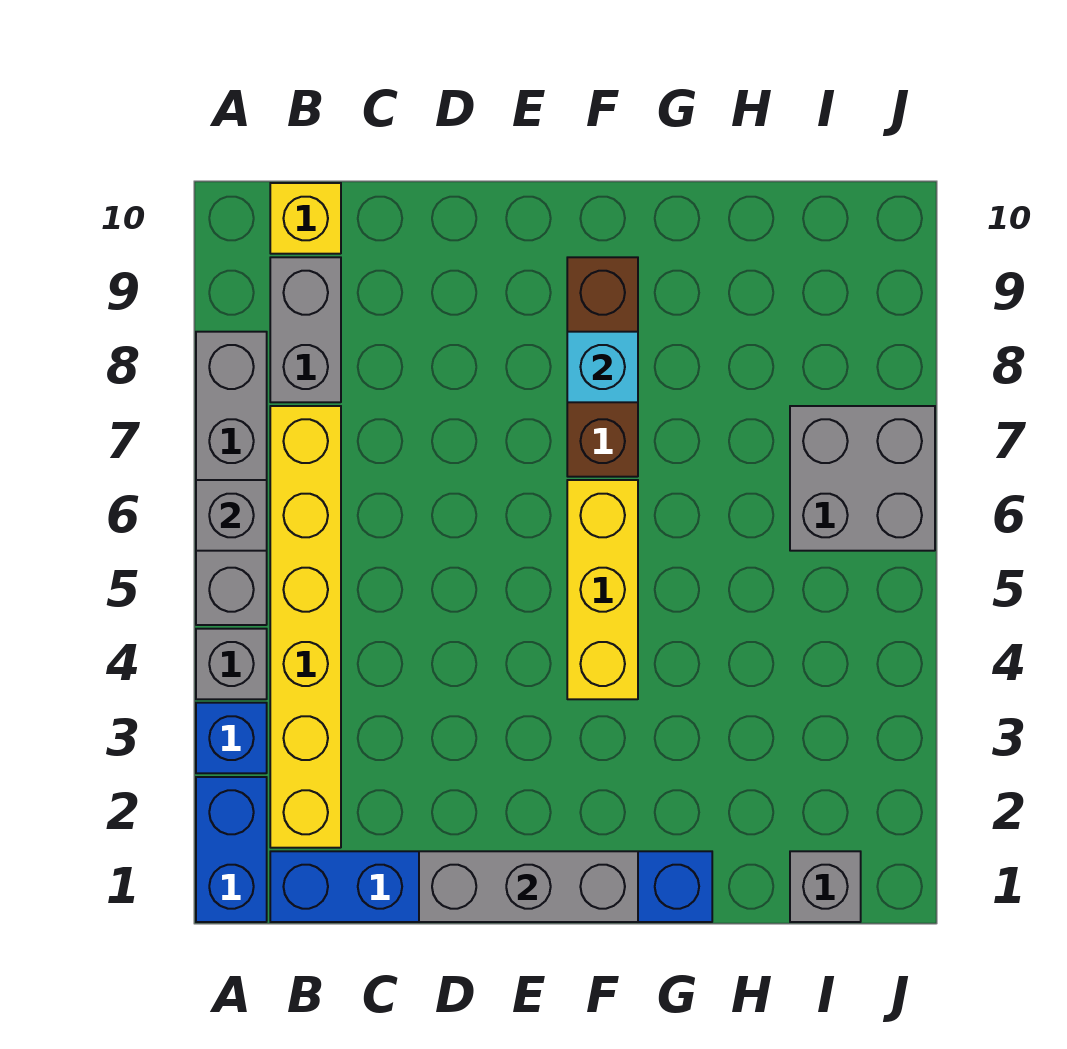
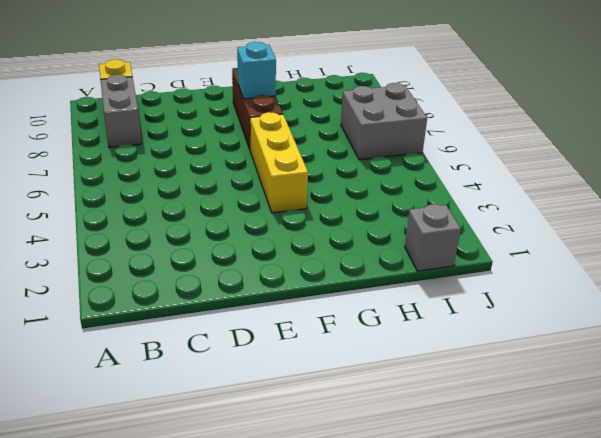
none -> blue brick A1:A2 level 1
none -> blue brick A3 level 1
none -> grey brick A4 level 1

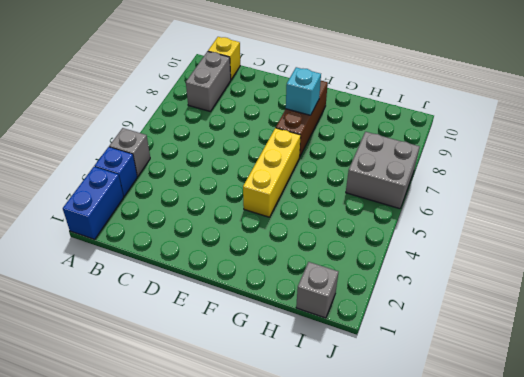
none -> grey brick A5:A8 level 1
none -> blue brick B1:G1 level 1
none -> yellow brick B2:B7 level 1

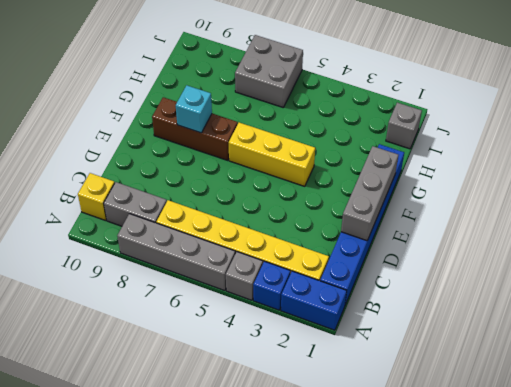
none -> grey brick A6 level 2

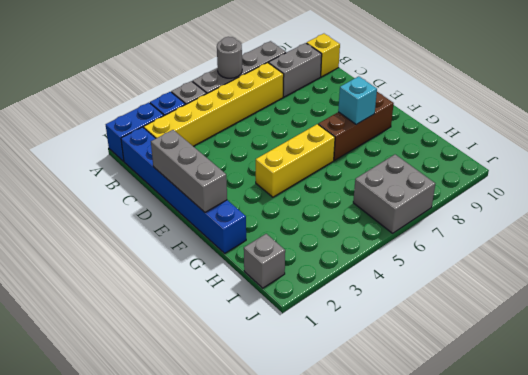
grey round brick A6 level 2 -> grey brick A6 level 2

